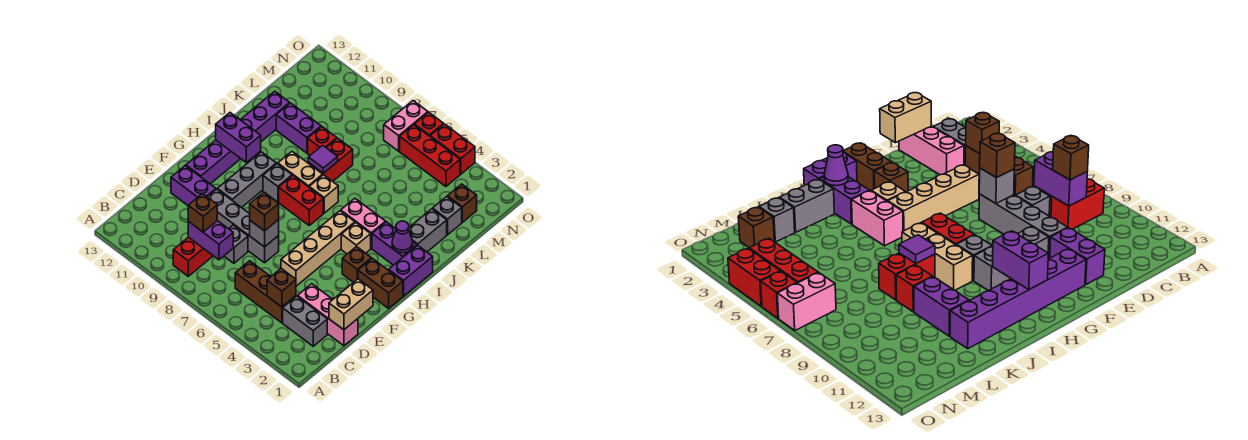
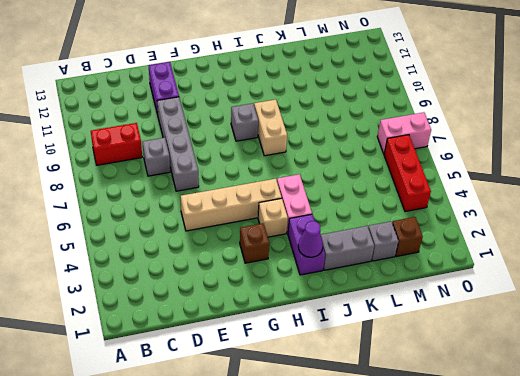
none -> grey brick C2:C3 level 1
none -> brown brick C4:C6 level 1
none -> pink brick D1:D3 level 1
none -> grey brick F10:H10 level 1

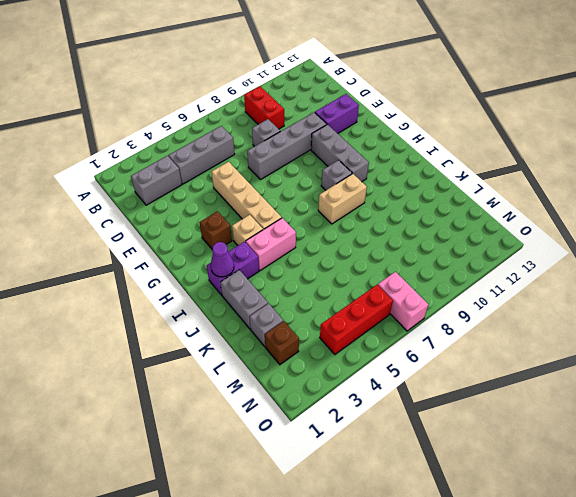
grey brick C4:C6 level 1 -> brown brick C4:C6 level 1
none -> pink brick D1:D3 level 1
none -> purple brick F12:K12 level 1
none -> brown brick G1:G2 level 1
none -> purple brick H1:I1 level 1

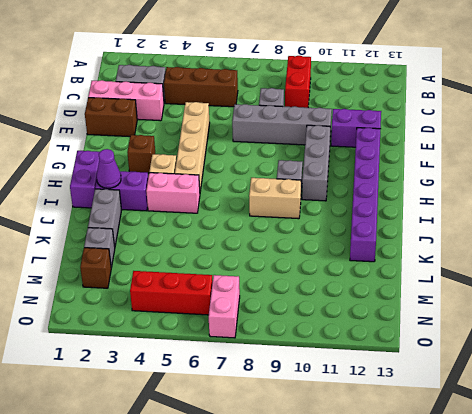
brown brick E1:E2 level 1 -> brown brick G1:G2 level 1
none -> red brick H7:H8 level 1
none -> tan brick I7 level 1
none -> red brick J8:K8 level 1
none -> red brick K9 level 1

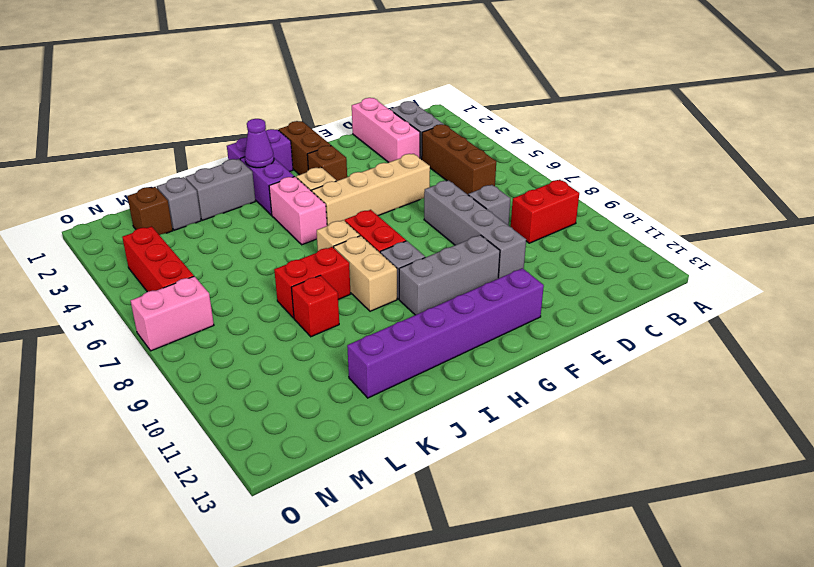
none -> purple brick E11:E12 level 1
none -> purple brick K10:K11 level 1
none -> red brick O4:O5 level 1
none -> red brick O6 level 1

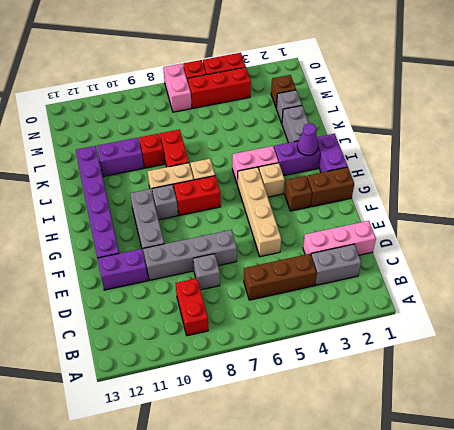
none -> brown brick C4 level 2
none -> purple brick C8:C9 level 2
none -> tan brick D1:E1 level 2
none -> grey brick E7 level 2

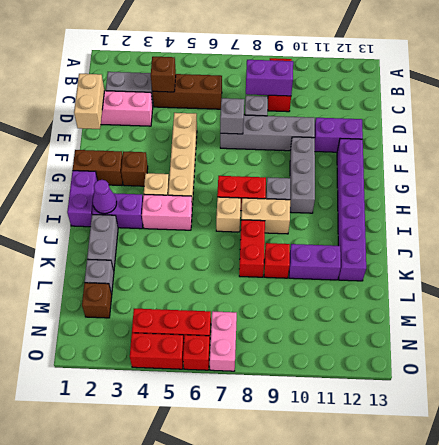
none -> purple brick H11:H12 level 2
none -> purple tile J8 level 2
none -> brown brick C9 level 3
none -> brown brick E7 level 3

